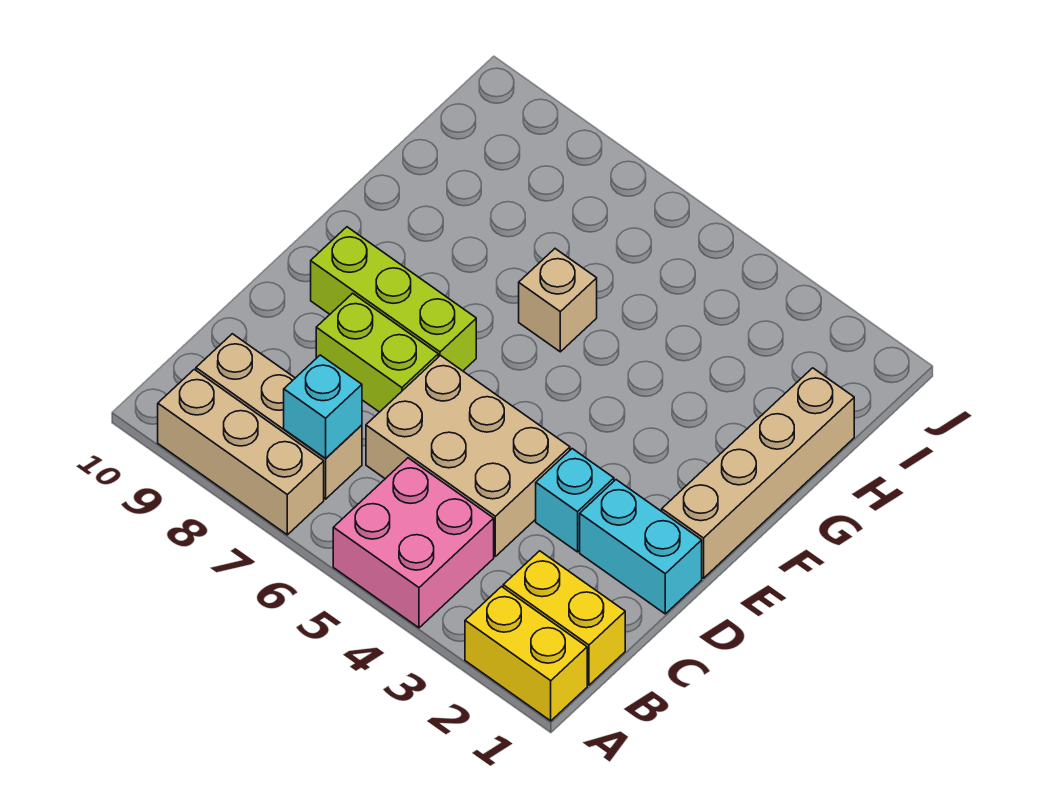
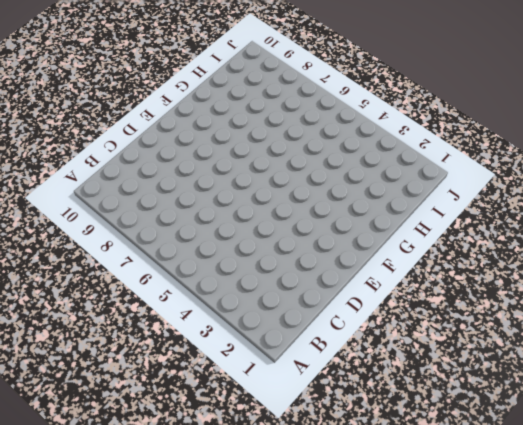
none -> yellow brick A1:A2 level 1
none -> pink brick A4:B5 level 1
none -> tan brick A7:A9 level 1

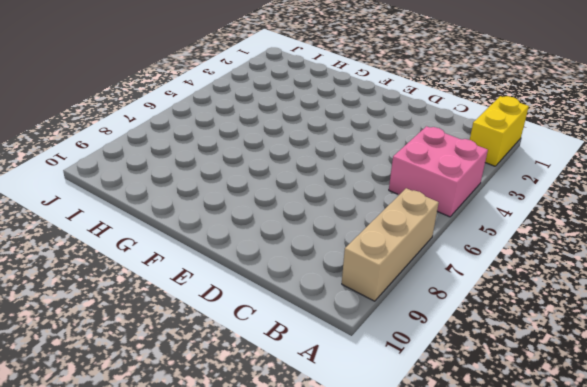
none -> yellow brick B1:B2 level 1
none -> tan brick B7:B9 level 1
none -> tan brick C4:D6 level 1

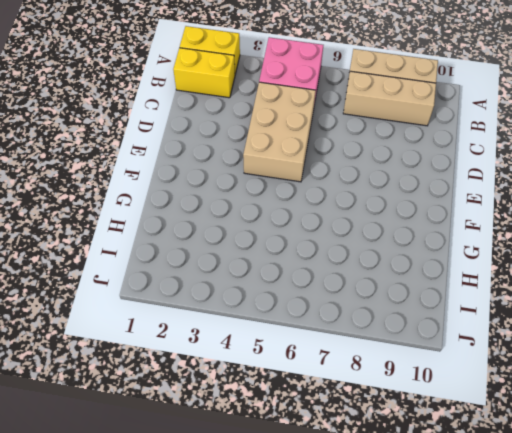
tan brick C4:E5 level 1 -> tan brick C4:D6 level 1
none -> cyan brick D1:D2 level 1
none -> cyan brick D3 level 1
none -> lime brick D7:D8 level 1

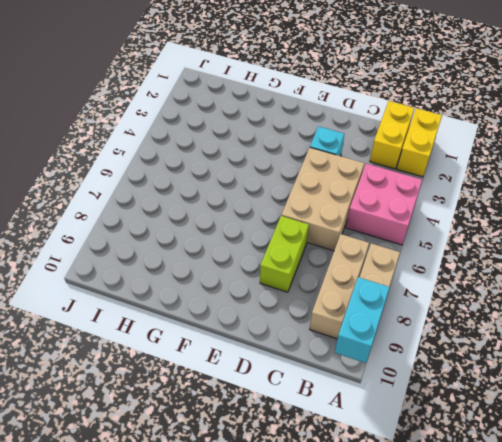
cyan brick A9:A10 level 2 -> cyan brick D1:D2 level 1
none -> tan brick E1:H1 level 1
none -> lime brick E7:E9 level 1
none -> tan brick G6 level 1

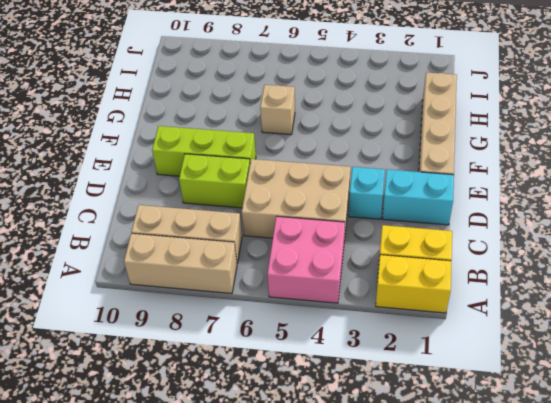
none -> cyan brick B7 level 2

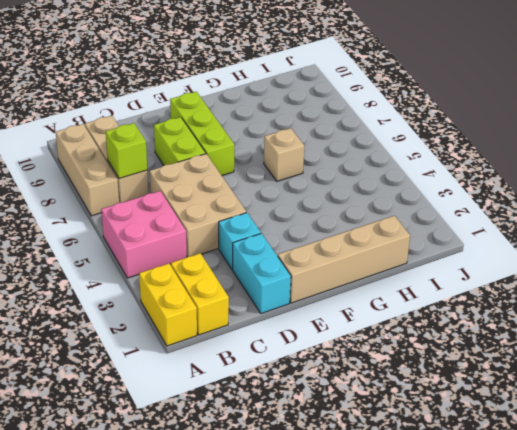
lime brick B7 level 2 -> cyan brick B7 level 2

